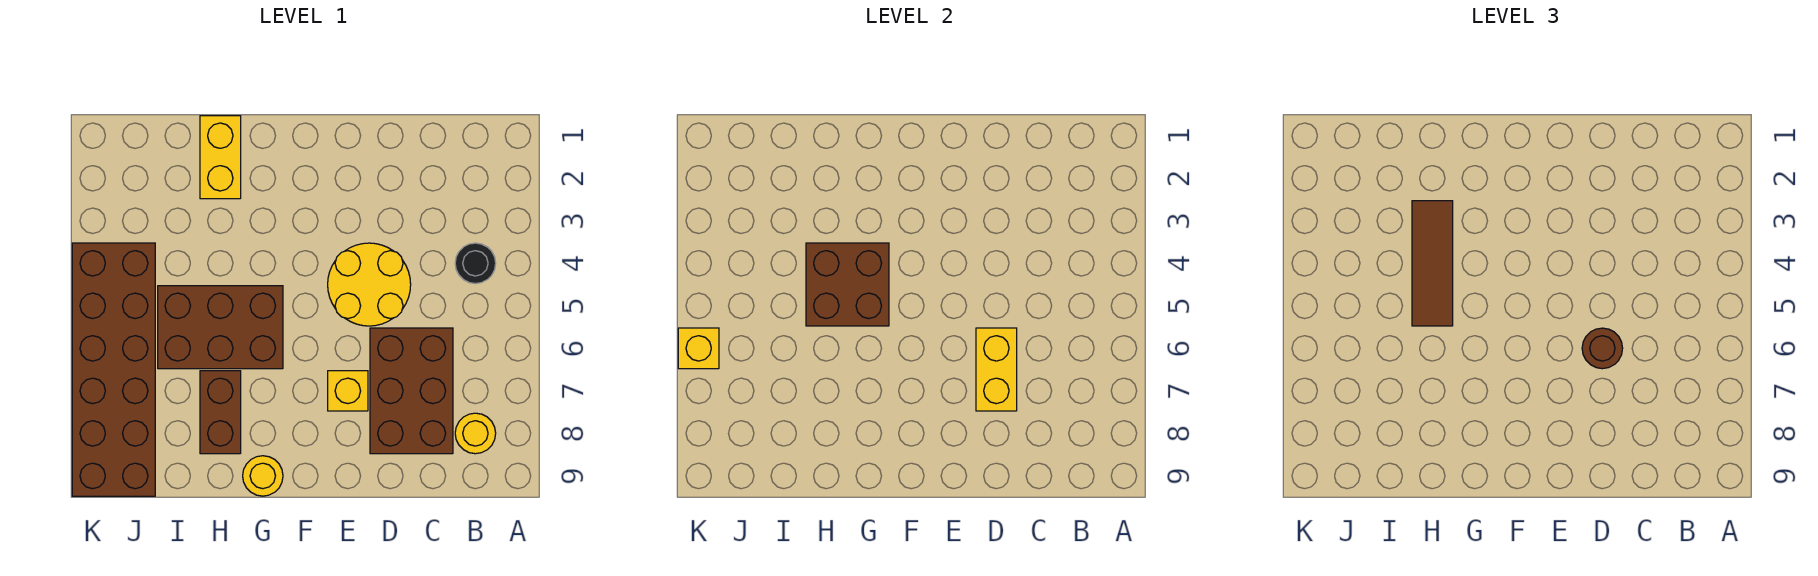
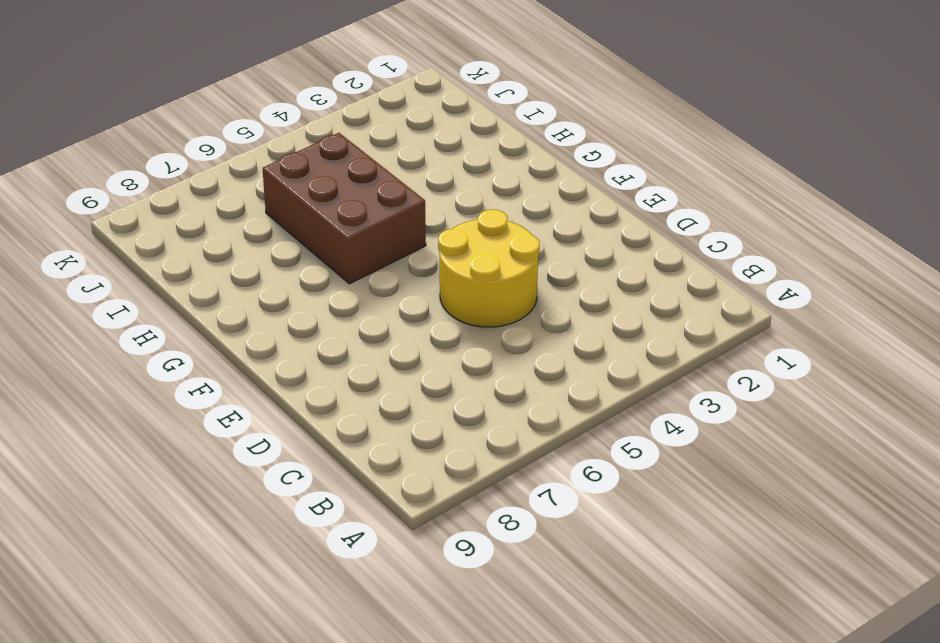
none -> black round brick B4 level 1
none -> yellow round brick B8 level 1
none -> brown brick C6:D8 level 1

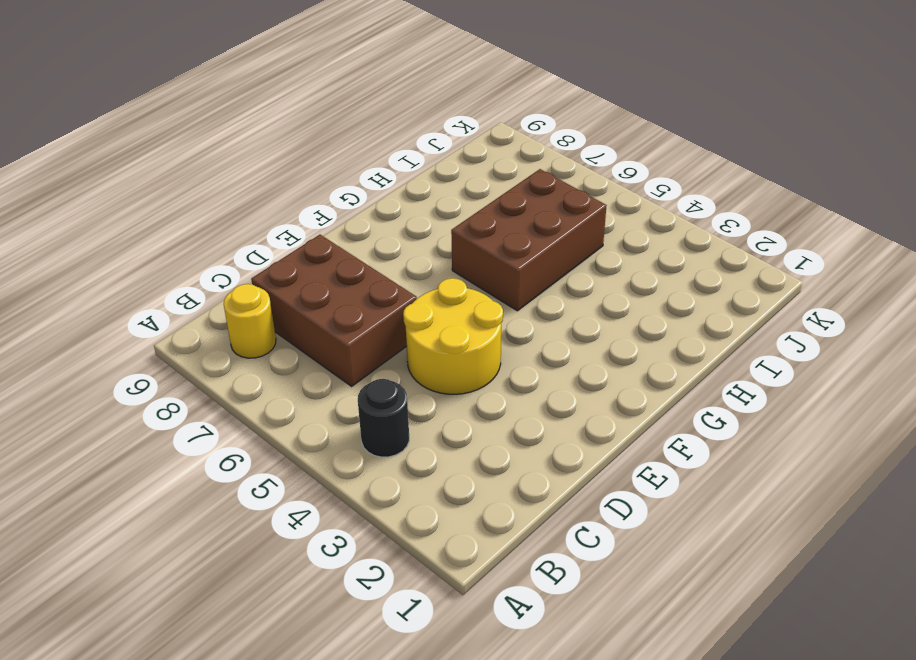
none -> yellow brick E7 level 1
none -> yellow round brick G9 level 1
none -> yellow brick H1:H2 level 1

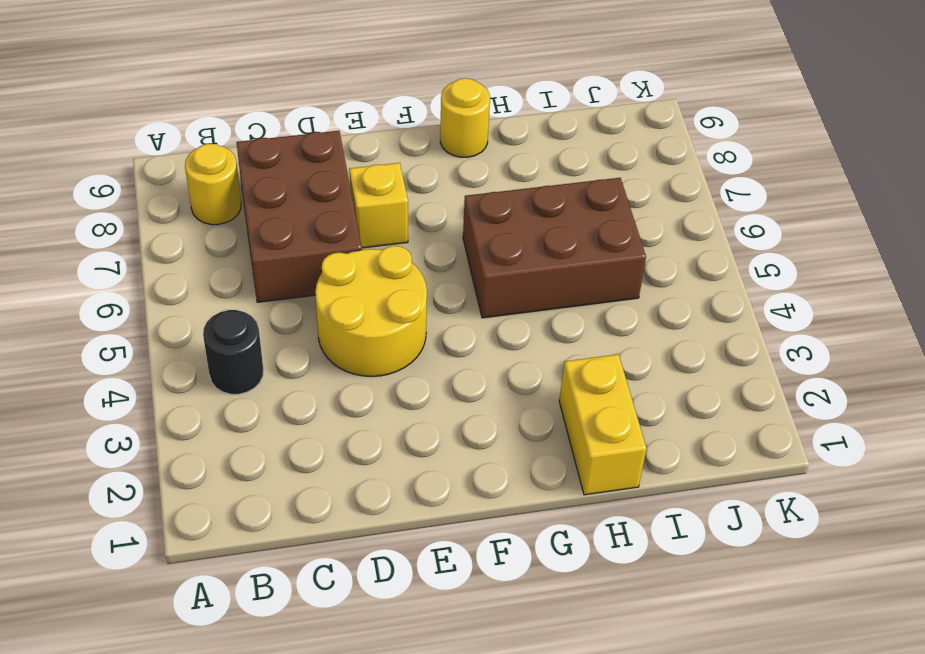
none -> brown brick H7:H8 level 1
none -> brown brick J4:K9 level 1
none -> yellow brick D6:D7 level 2

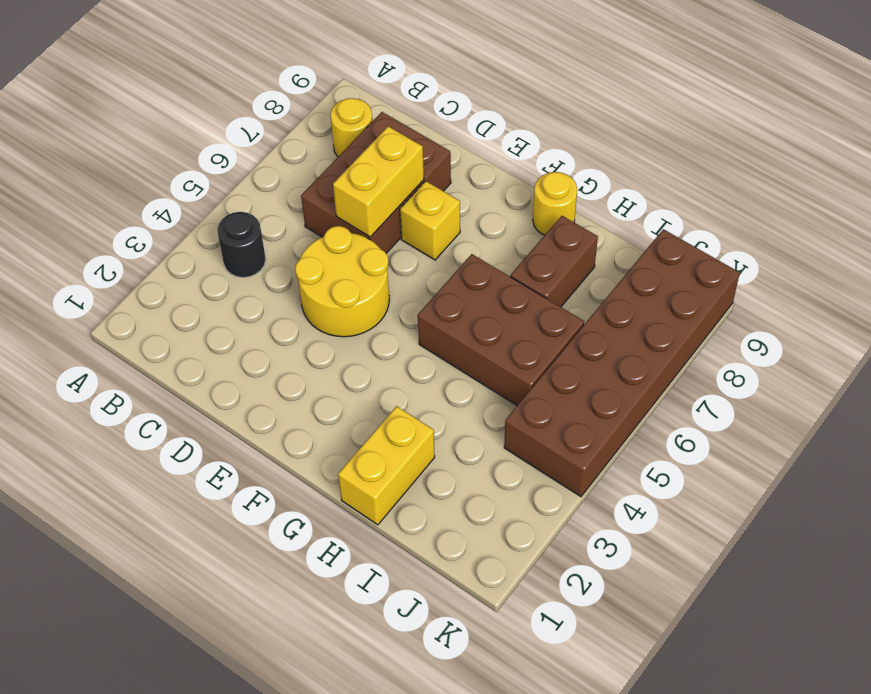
none -> brown brick G4:H5 level 2
none -> yellow brick K6 level 2
none -> brown round brick D6 level 3

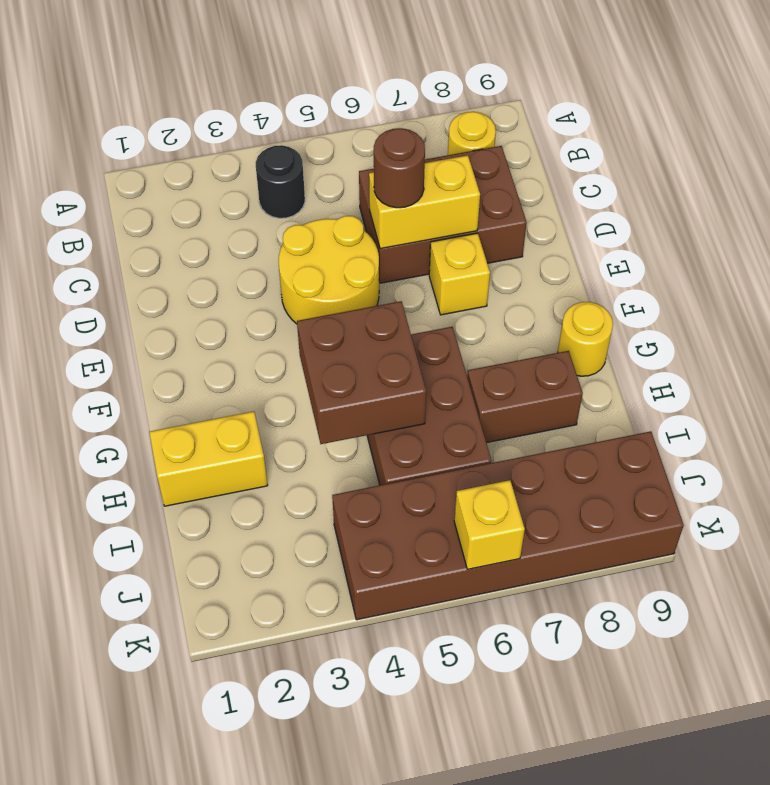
none -> brown tile H3:H5 level 3

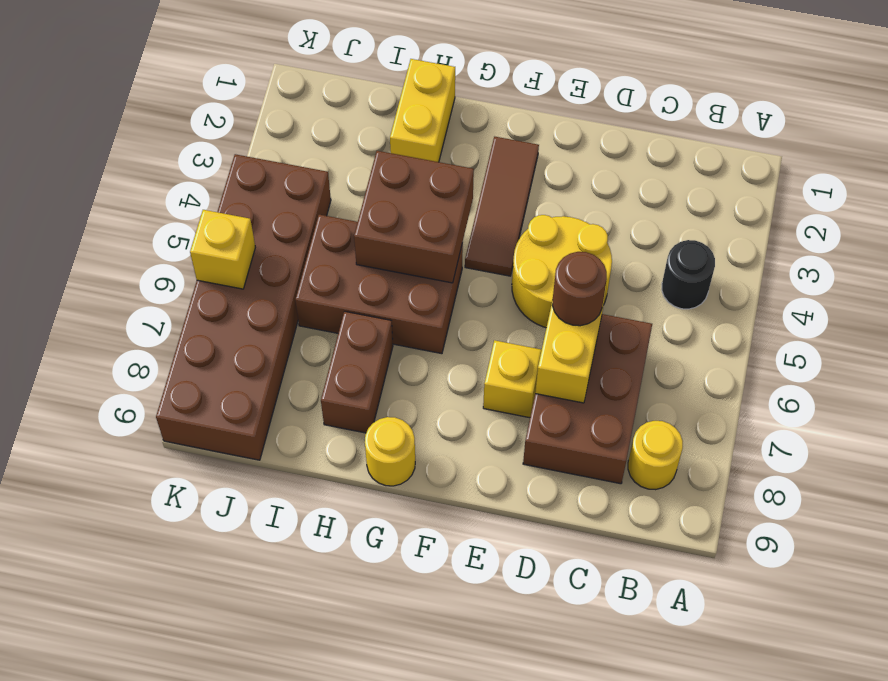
brown tile F2:F4 level 1 -> brown tile H3:H5 level 3

